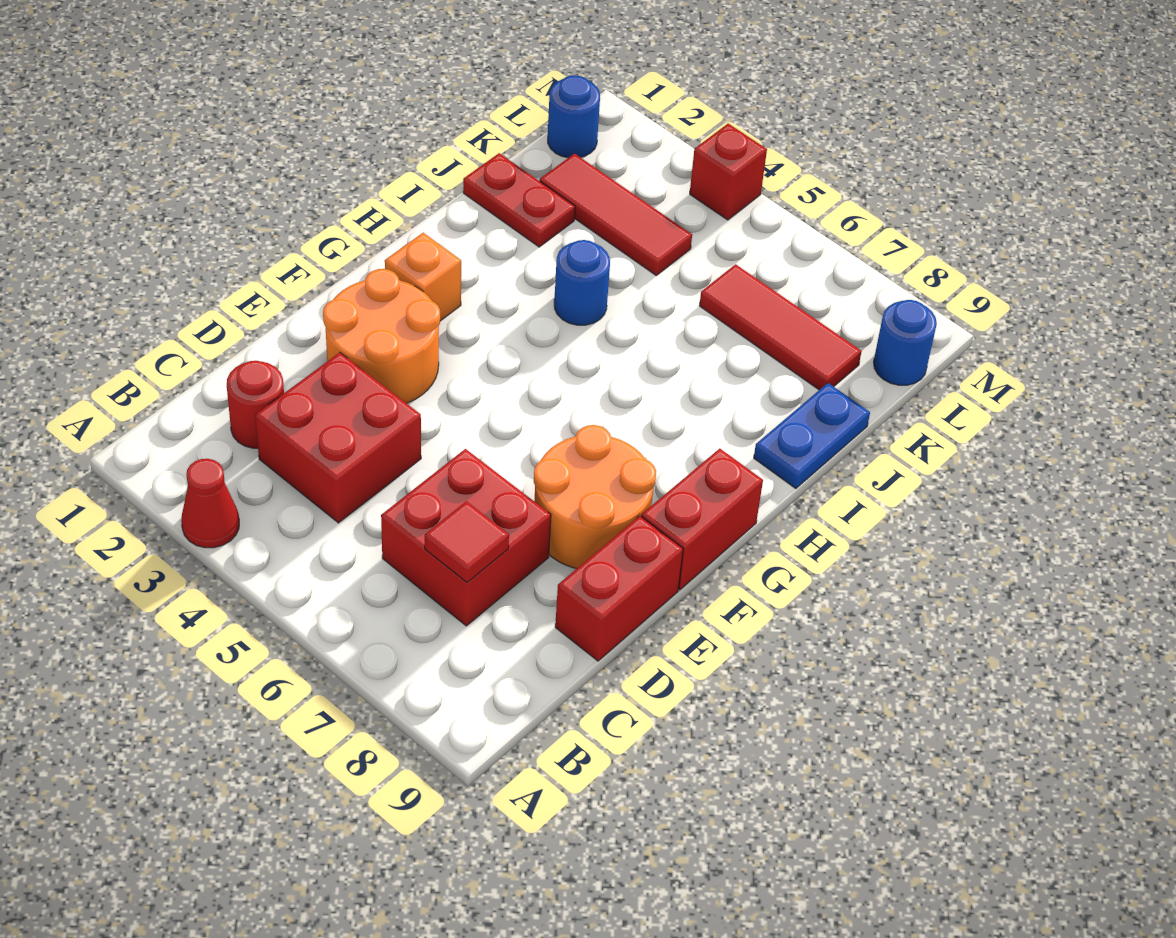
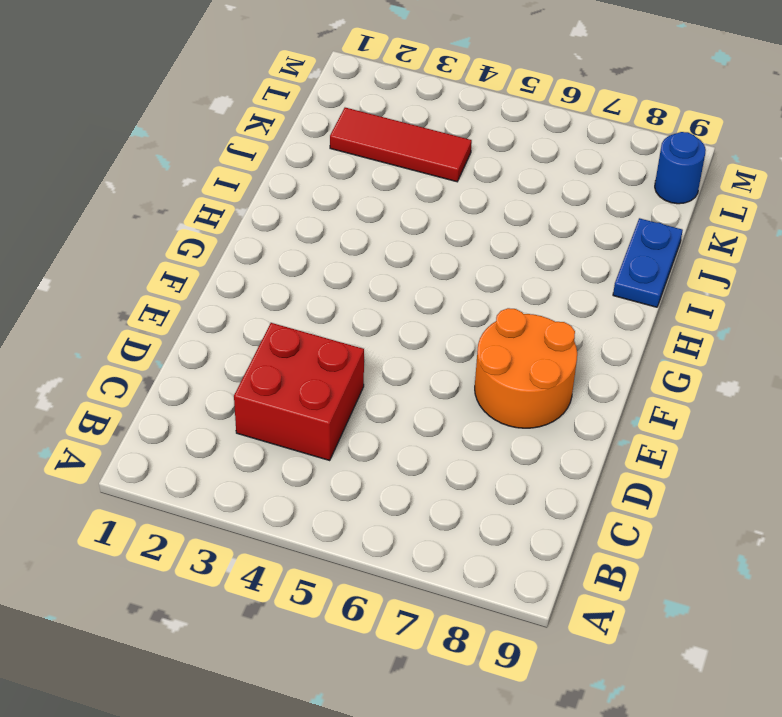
none -> red cone A3 level 1
none -> red round brick C2 level 1
none -> red brick C6:D7 level 1

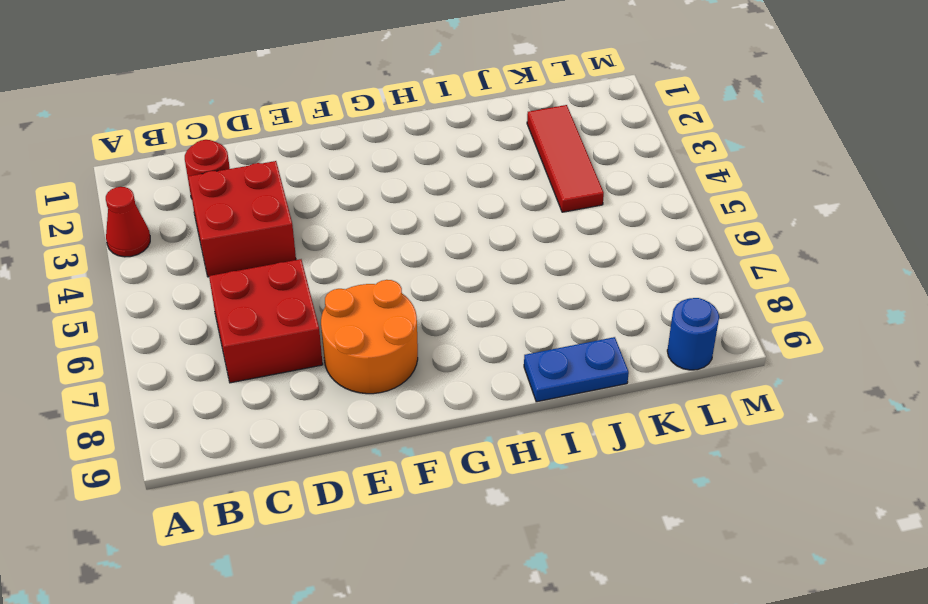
none -> red brick D9:E9 level 1
none -> orange round brick E2:F3 level 1
none -> red brick F9:G9 level 1

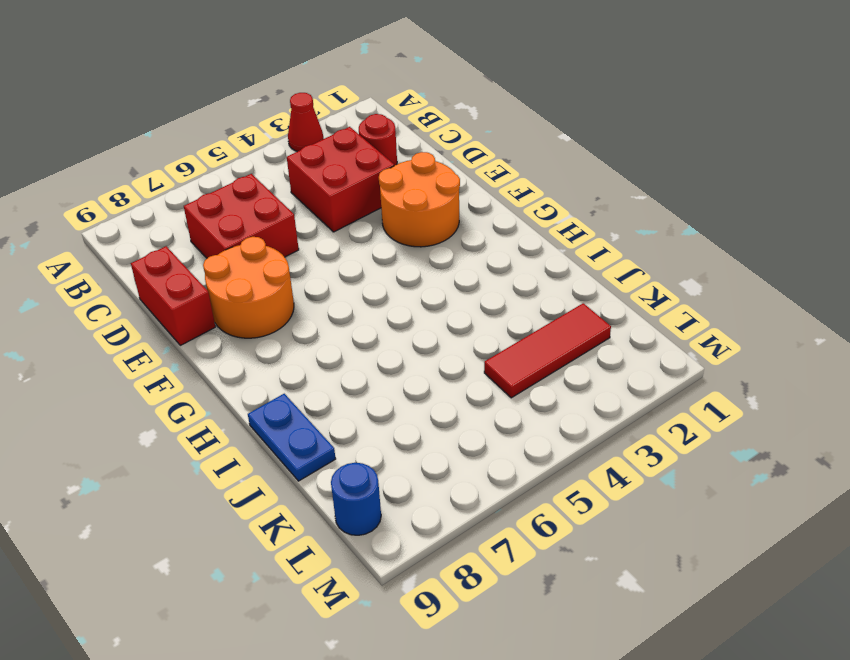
none -> red brick F9:G9 level 1
none -> orange brick G2 level 1
none -> blue round brick I4 level 1

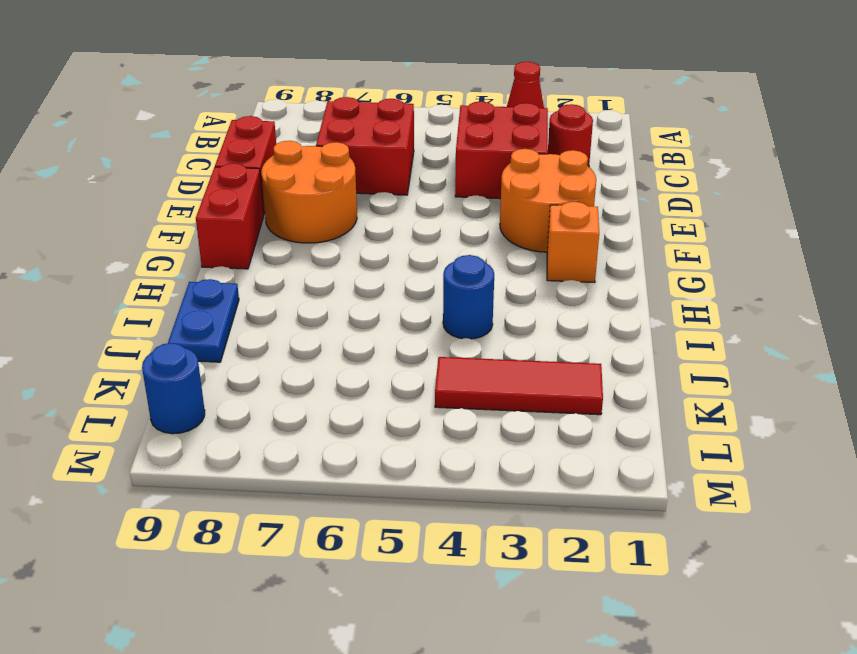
none -> red plate J1:J2 level 1
none -> red tile K6:K8 level 1
none -> blue round brick L1 level 1

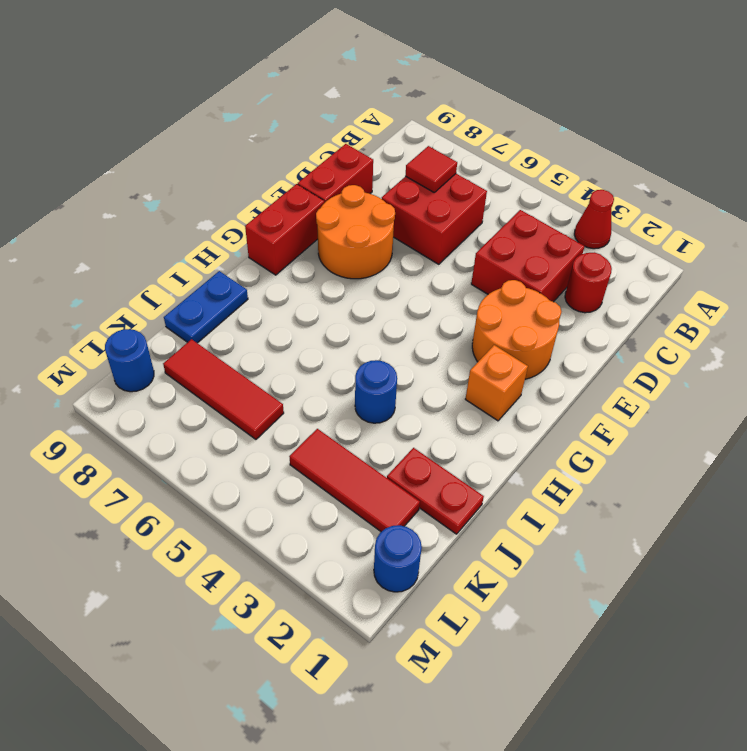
none -> red brick M4 level 1

